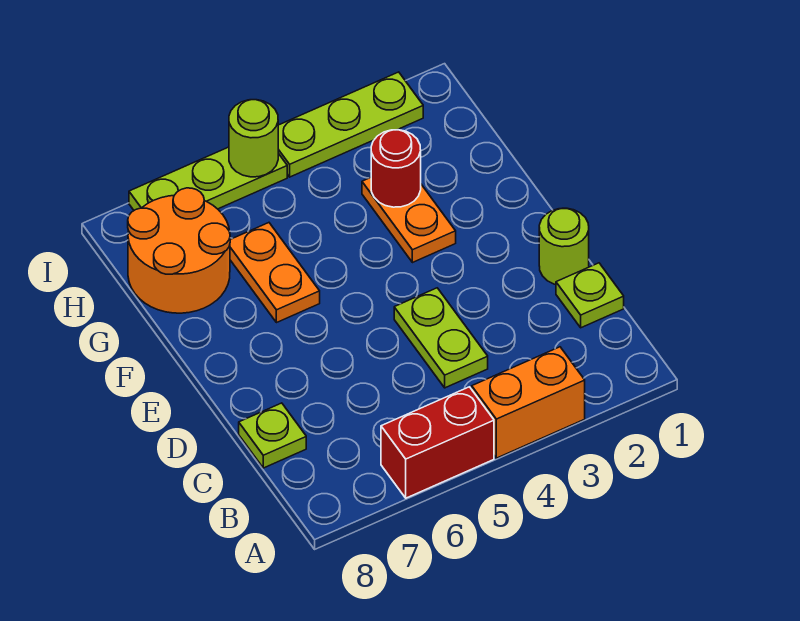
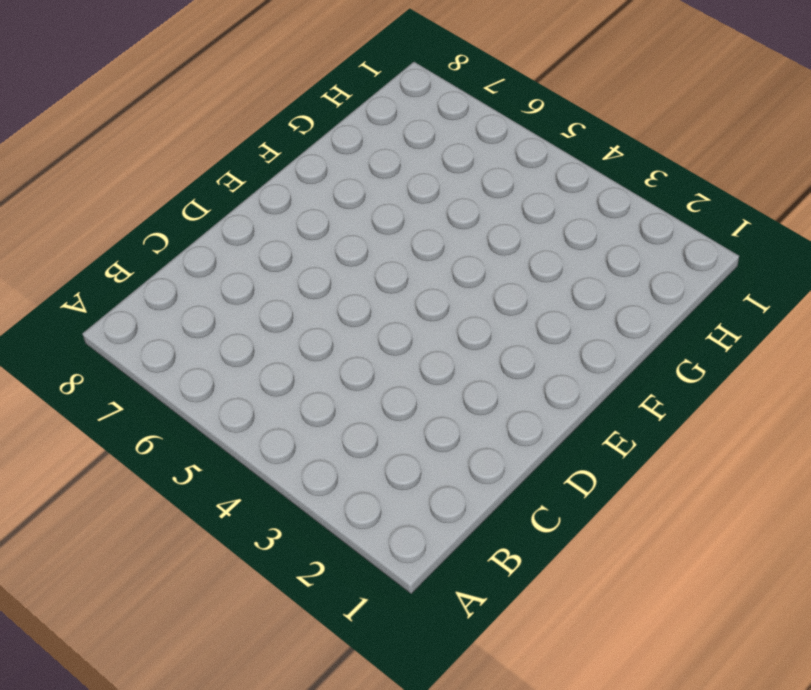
none -> orange brick A3:A4 level 1
none -> red brick A5:A6 level 1
none -> lime plate C1 level 1

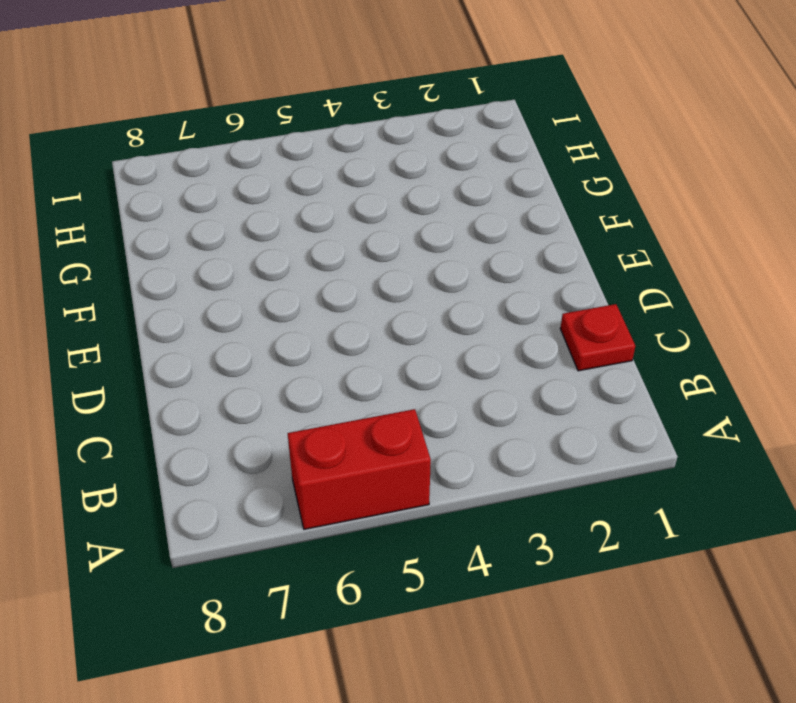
red plate C1 level 1 -> lime plate C1 level 1
none -> orange brick A3:A4 level 1
none -> lime plate C4:D4 level 1
none -> lime plate C8 level 1

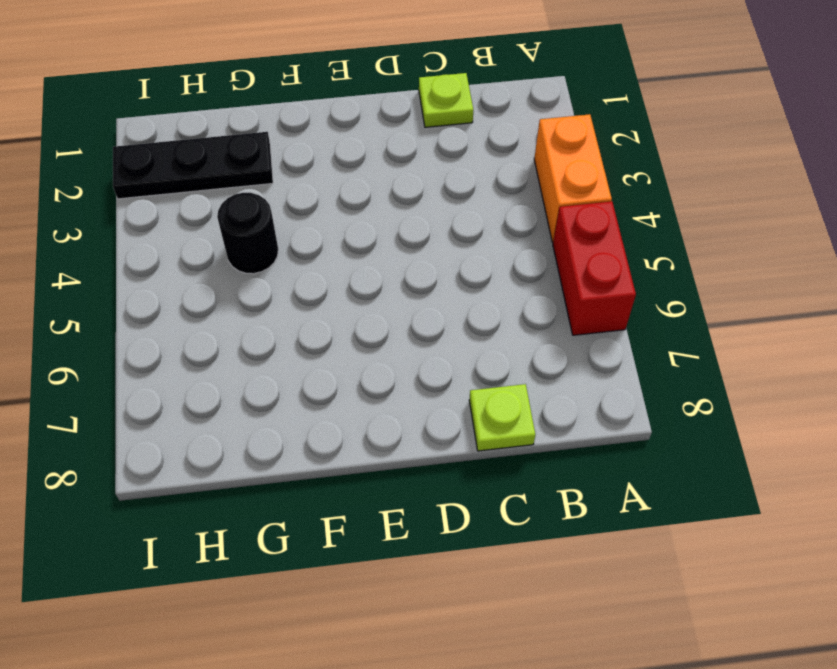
black plate G2:I2 level 1 -> lime plate I2:I4 level 1
black round brick G4 level 1 -> none
none -> lime plate C4:D4 level 1
none -> lime round brick D1 level 1
none -> orange plate F3:G3 level 1

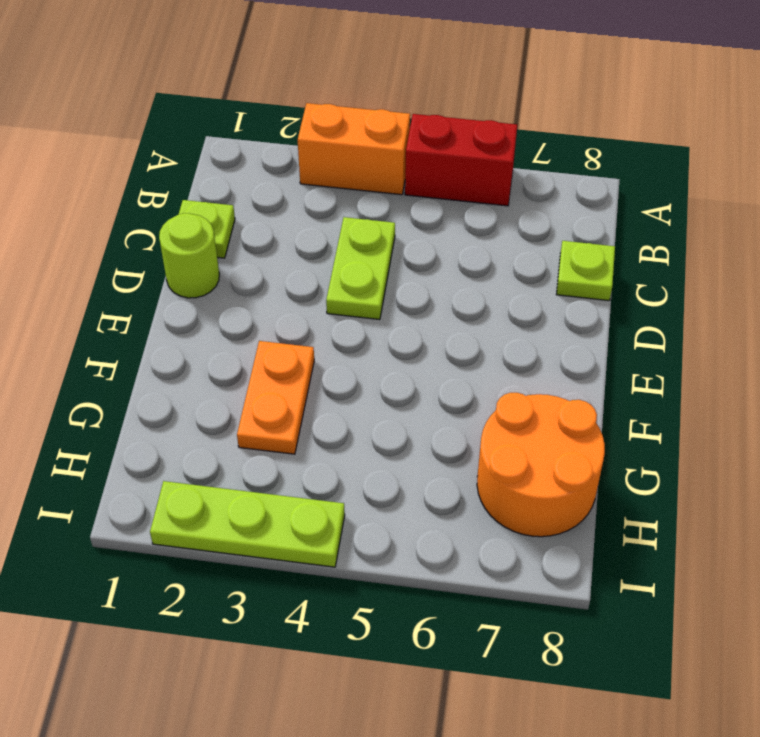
none -> orange plate F6:G6 level 1
none -> lime plate I5:I7 level 1
none -> red round brick G3 level 2

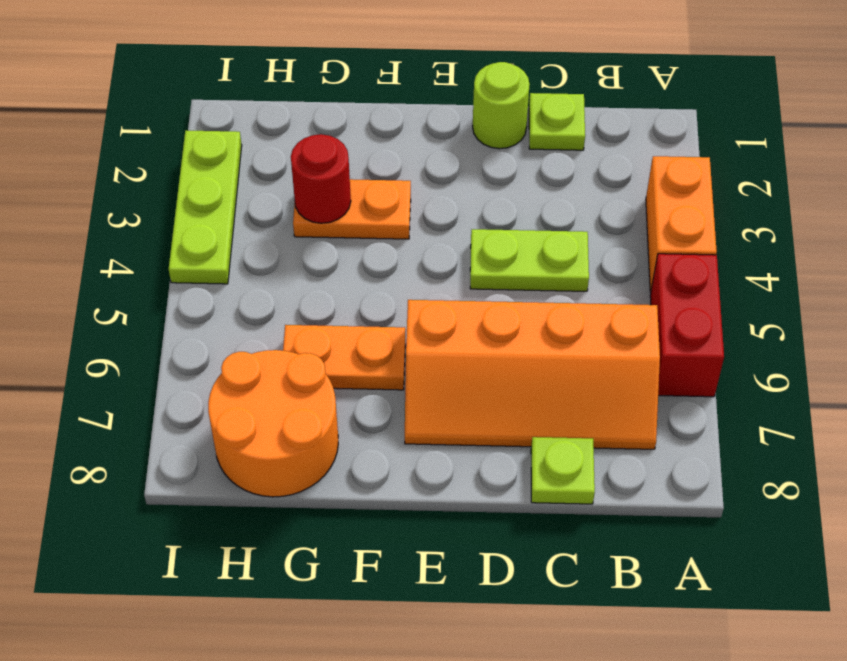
orange slope B6:E7 level 1 top 6 -> none
none -> lime plate I5:I7 level 1
none -> lime round brick I5 level 2

